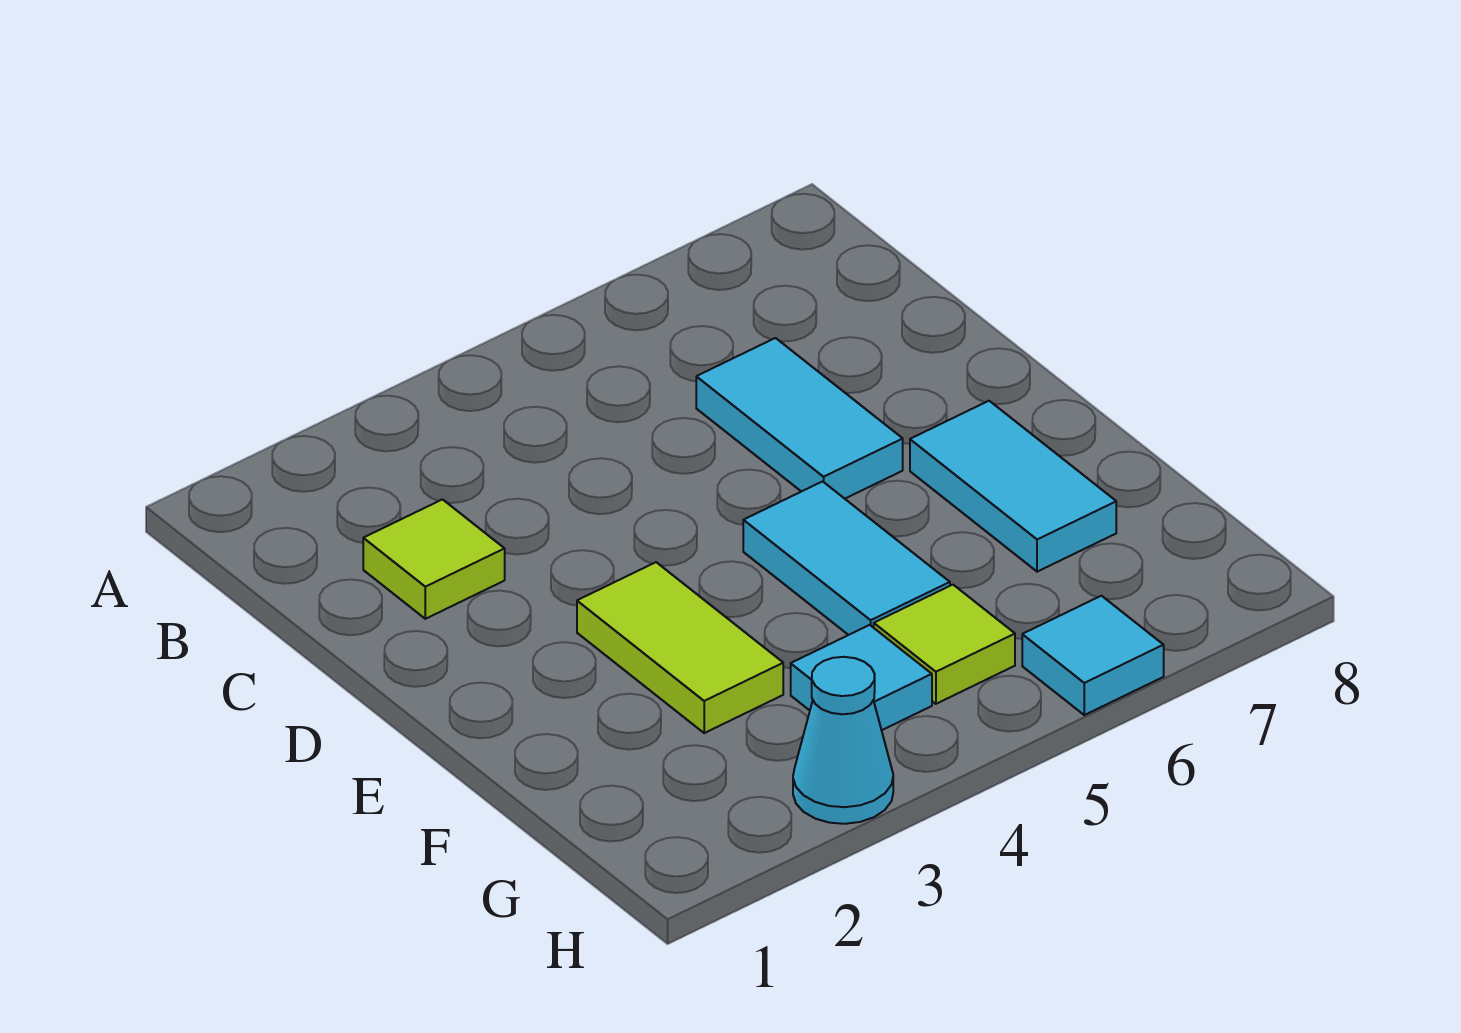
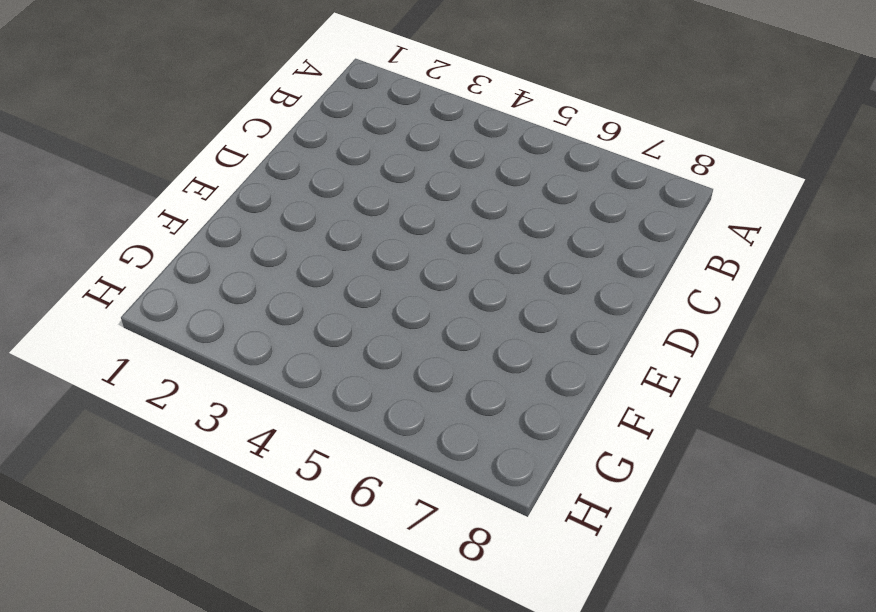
none -> lime tile C2 level 1
none -> cyan tile C6:D6 level 1

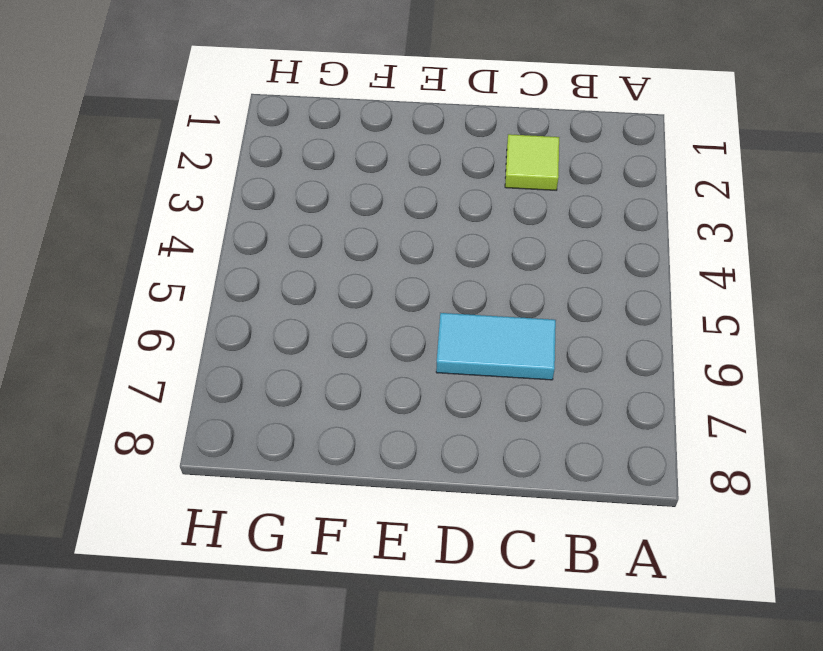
none -> lime tile E3:F3 level 1
none -> cyan tile E5:F5 level 1

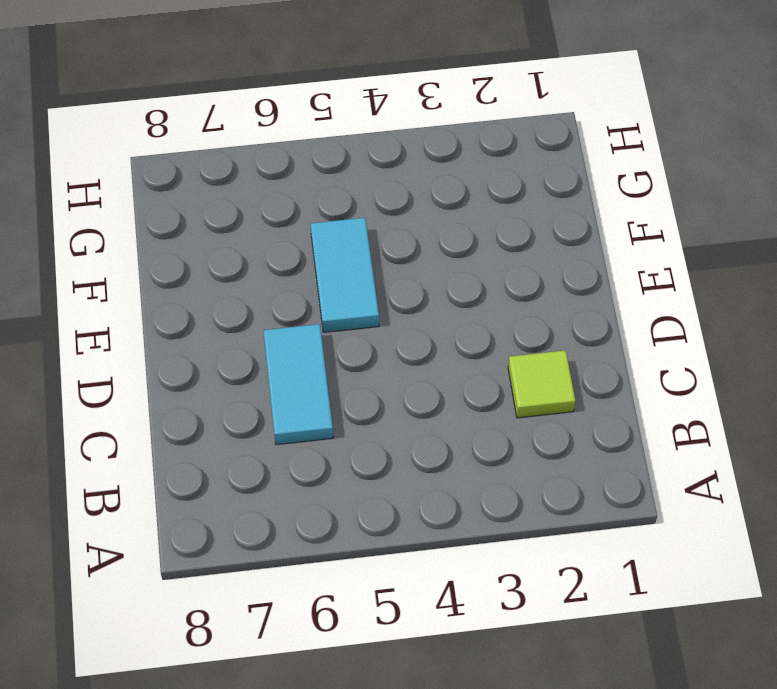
none -> lime tile E3:F3 level 1
none -> cyan tile E7:F7 level 1

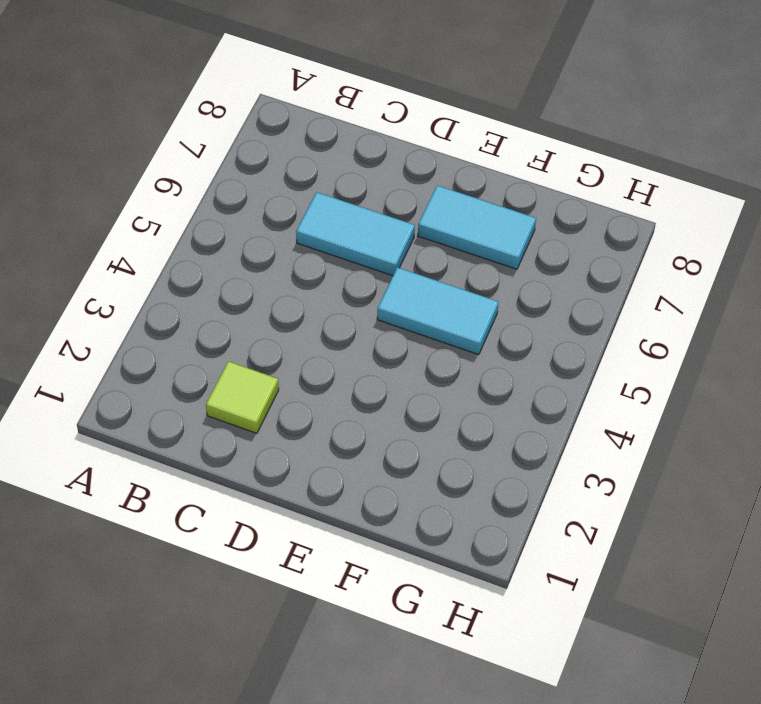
none -> lime tile E3:F3 level 1
none -> cyan tile G4 level 1

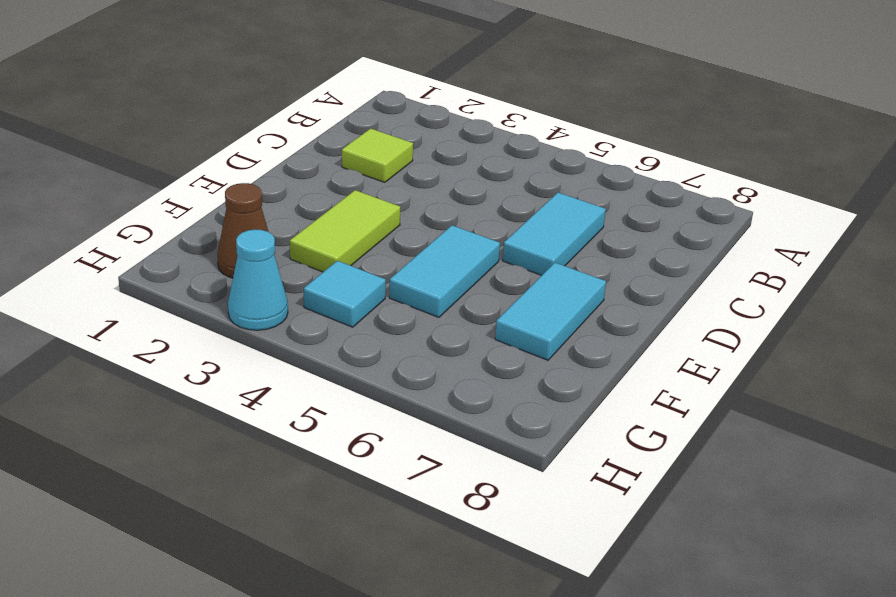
brown cone G2 level 1 -> none
none -> lime tile G5 level 1
none -> cyan tile H6 level 1

